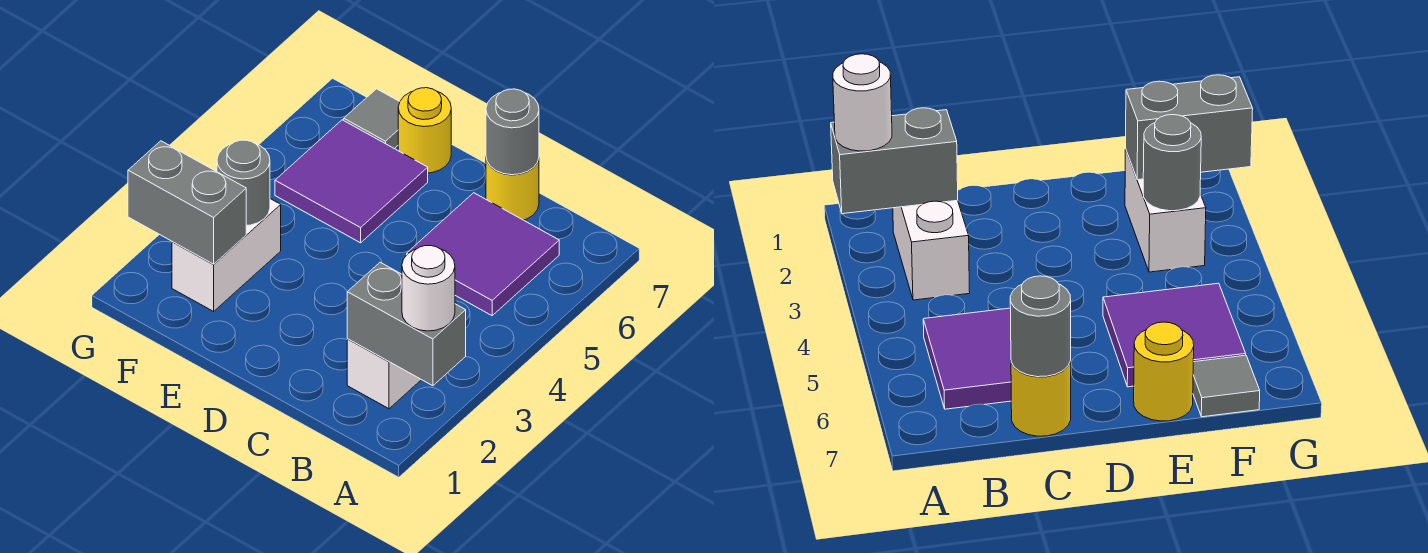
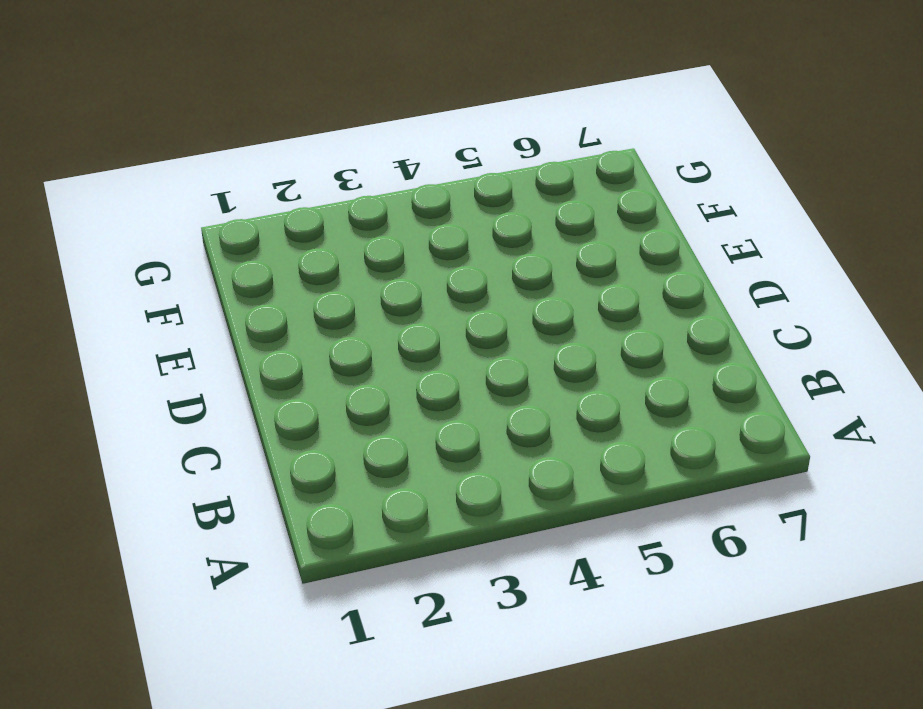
none -> white brick B2:B3 level 1
none -> purple tile B5:C6 level 1
none -> yellow round brick C7 level 1

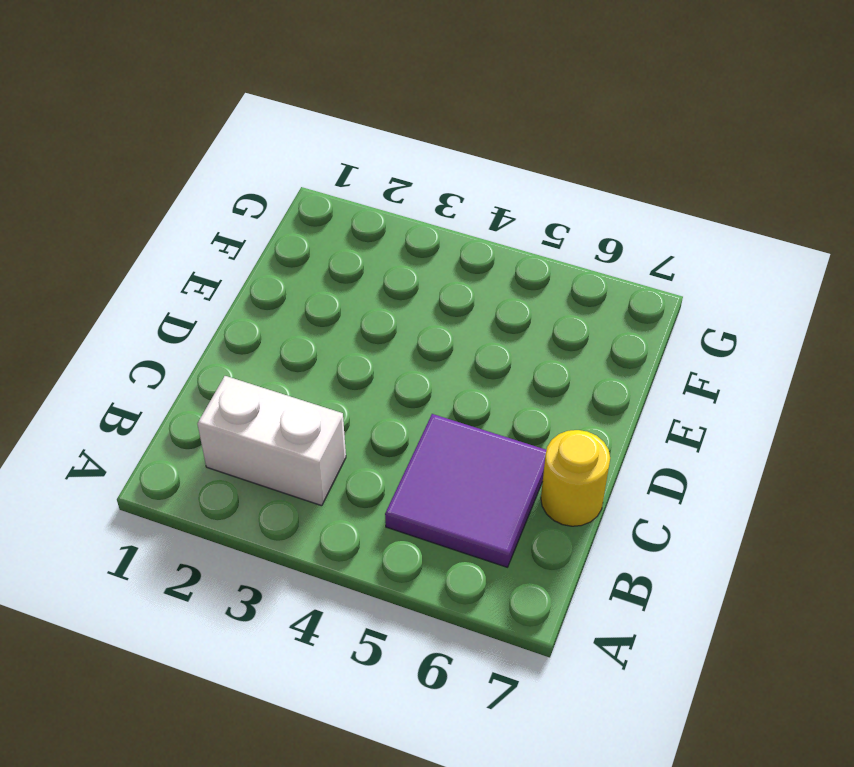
none -> purple tile E5:F6 level 1
none -> yellow round brick E7 level 1
none -> white brick F2:F3 level 1

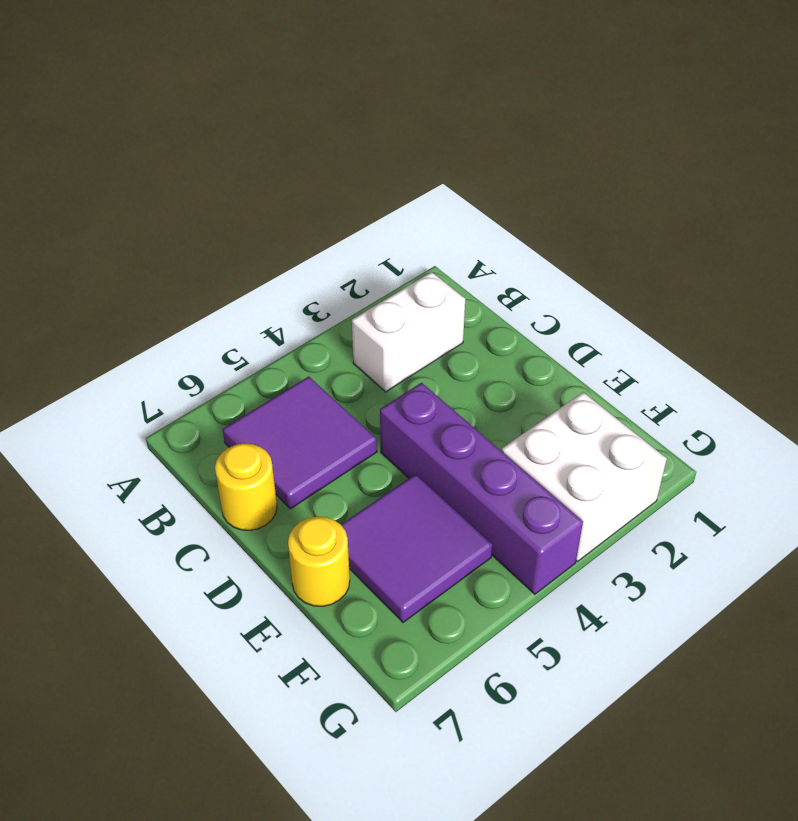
purple brick D4:G4 level 1 -> none
white brick F2:G3 level 1 -> white brick F2:F3 level 1
none -> grey tile F7 level 1
none -> grey brick A2:B2 level 2
none -> grey round brick C7 level 2

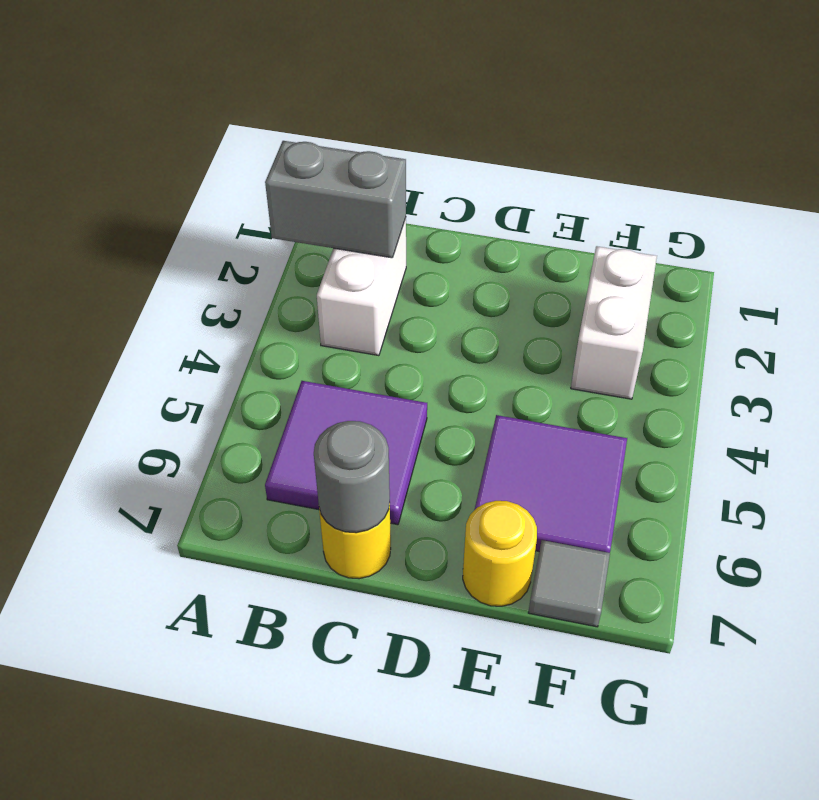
none -> grey brick F2:G2 level 2
none -> grey round brick F3 level 2
none -> white round brick A2 level 3

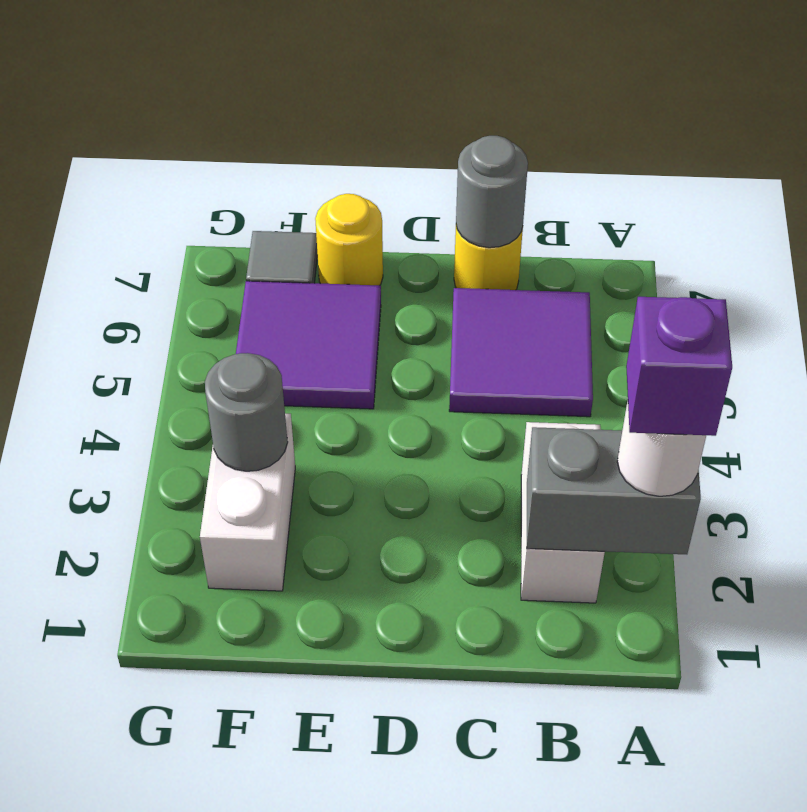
purple brick A2 level 4 -> none
none -> grey brick F2:G2 level 2

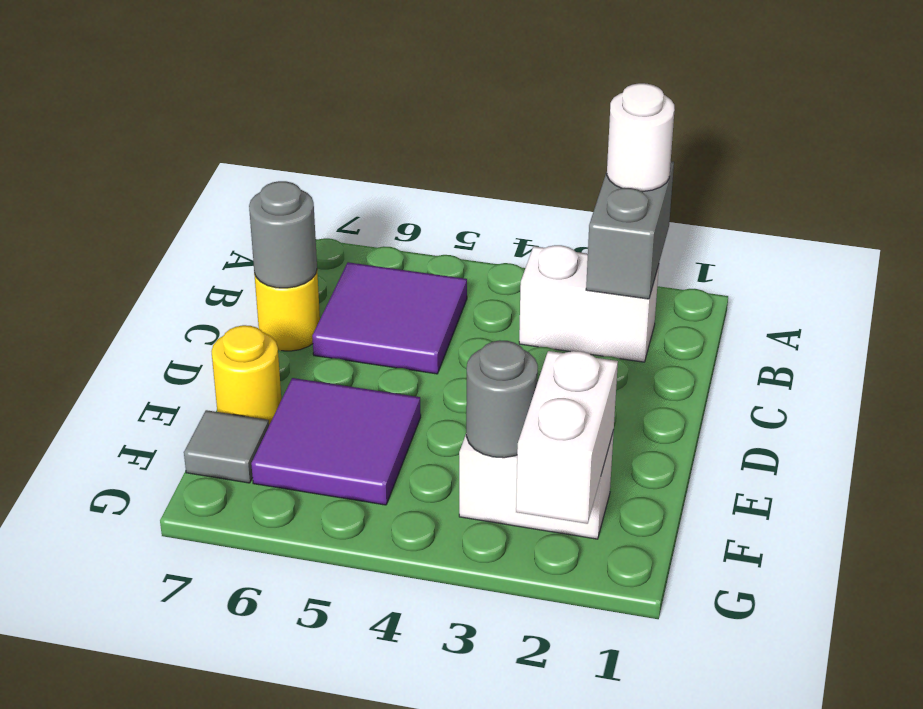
white brick F2:G2 level 2 -> grey brick F2:G2 level 2

